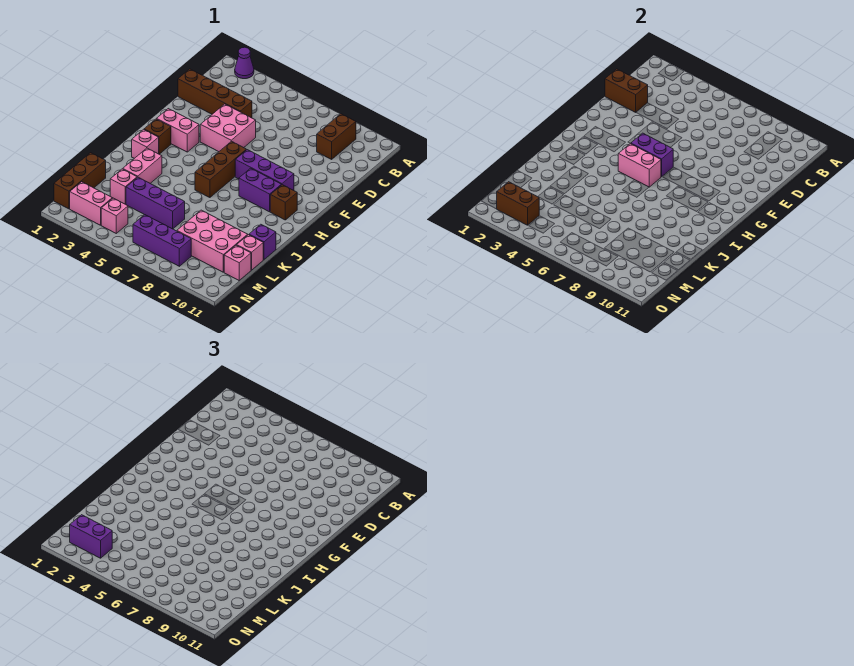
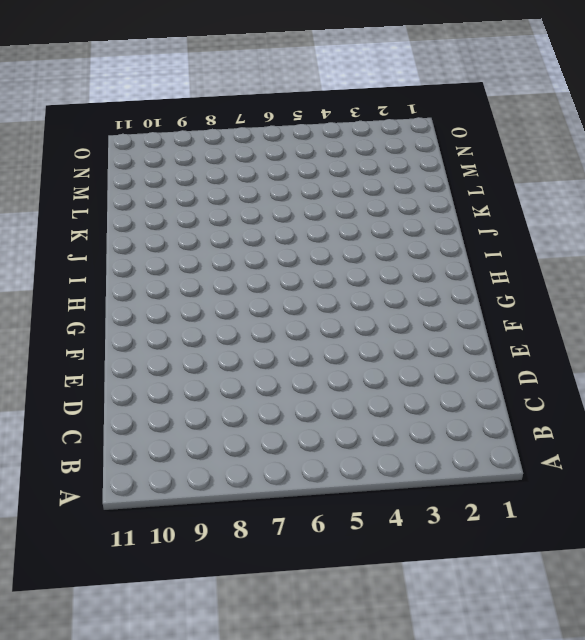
none -> purple cone A2 level 1
none -> brown brick B9:C9 level 1
none -> brown brick D1:D4 level 1

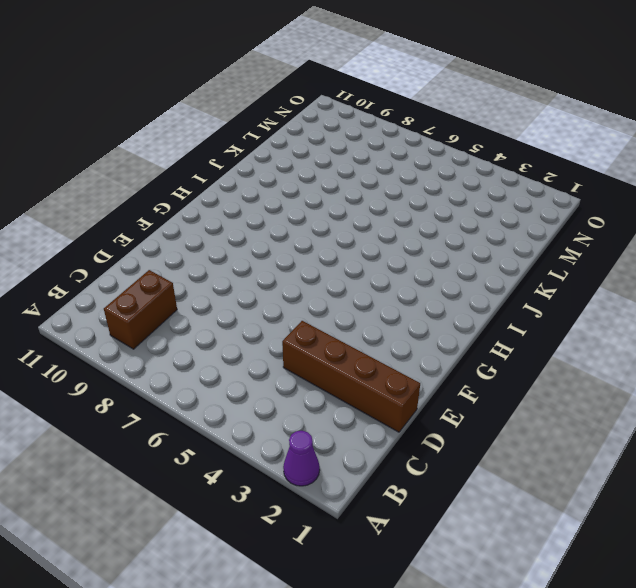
none -> pink brick E4:F5 level 1
none -> pink brick G2:G3 level 1
none -> brown brick G6:I6 level 1

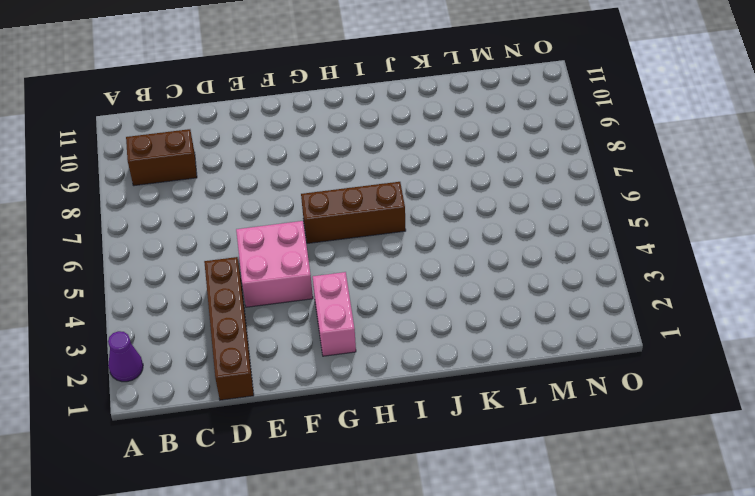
none -> purple brick G7:G9 level 1
none -> brown brick H2 level 1
none -> purple brick H8:H9 level 1

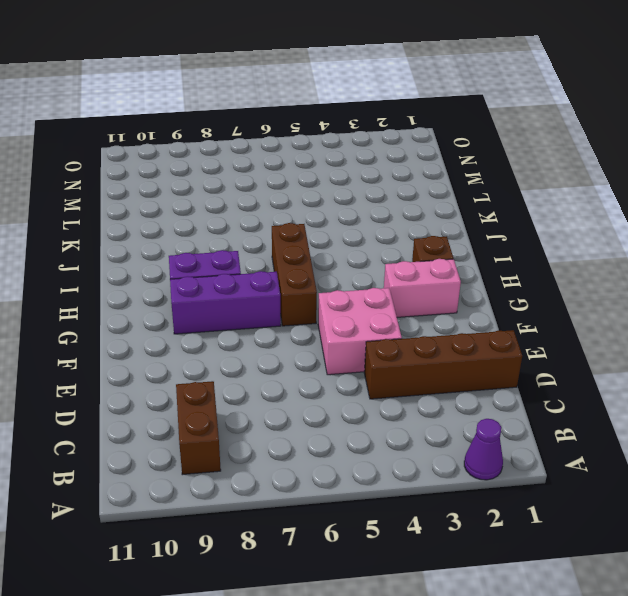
none -> brown brick H10 level 1
none -> pink brick I2 level 1
none -> pink brick J3:K3 level 1

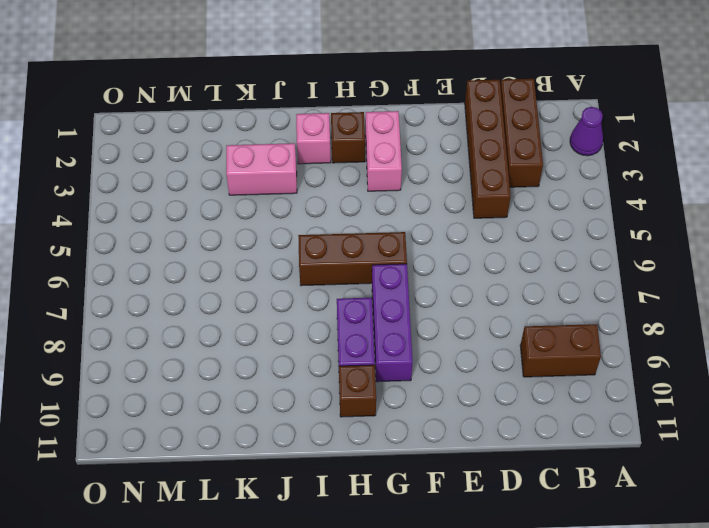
brown brick C1:C3 level 1 -> brown brick L1:N1 level 1
none -> pink brick E4:F5 level 1
none -> purple brick K11 level 1
none -> pink brick L3 level 1

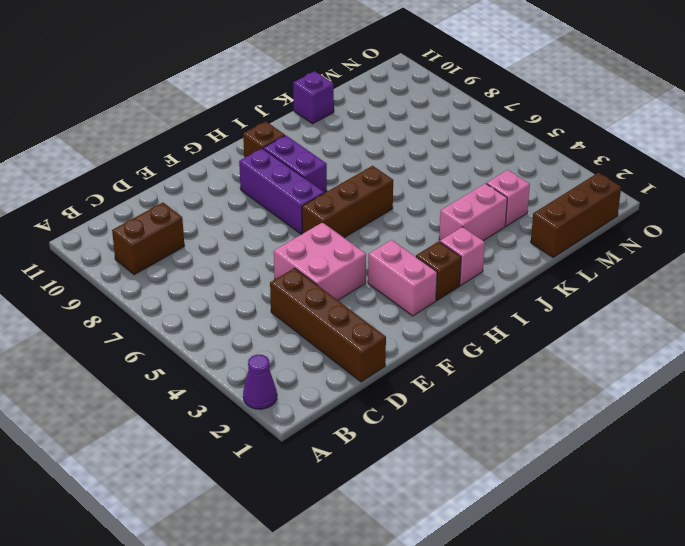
none -> purple brick L4:L6 level 1
none -> pink brick L8:M10 level 1
none -> pink brick L11 level 1

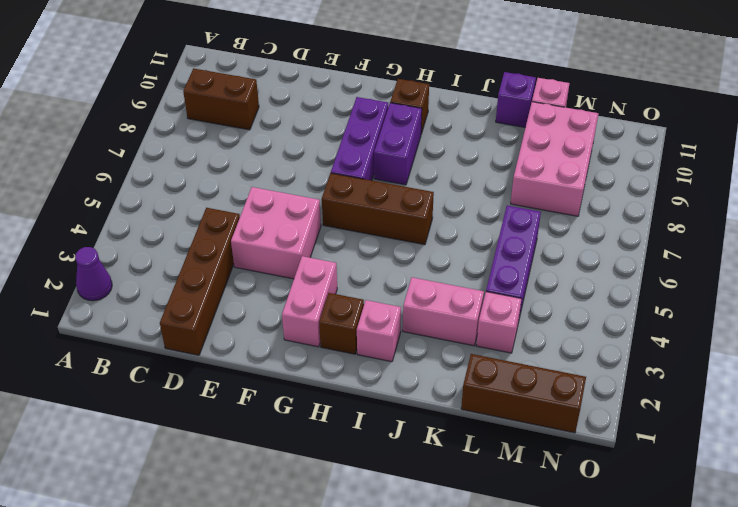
none -> pink brick M11 level 1
none -> pink brick N2:N3 level 1
none -> pink brick N4 level 1

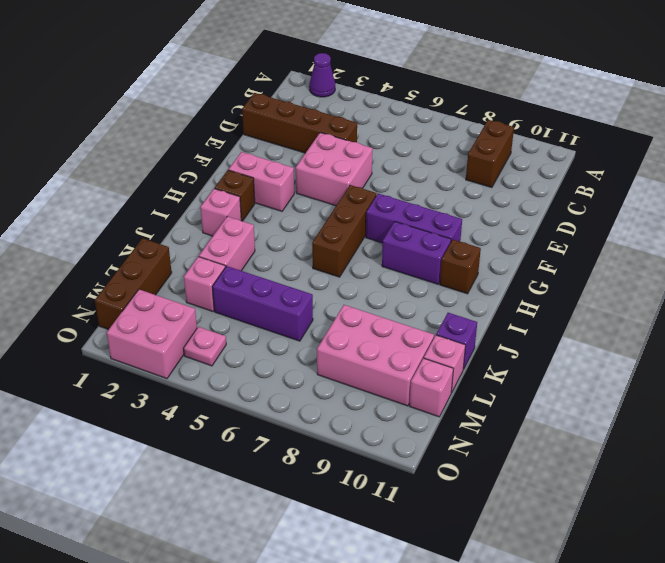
pink brick N2:O3 level 1 -> pink brick N2:N3 level 1
pink plate N4 level 1 -> pink brick N4 level 1
none -> purple brick N6:N8 level 1
none -> brown brick D1:D2 level 2
none -> purple brick G5:G6 level 2

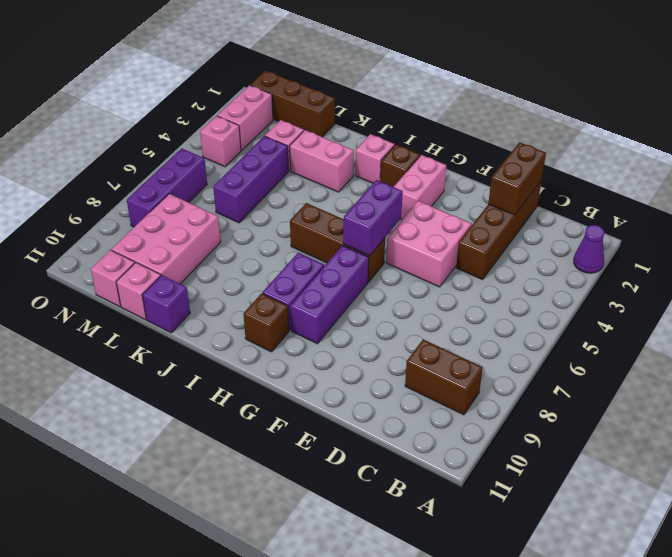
none -> pink brick H5:H6 level 2
none -> brown brick N2:N3 level 2
none -> purple brick N2:N3 level 3

